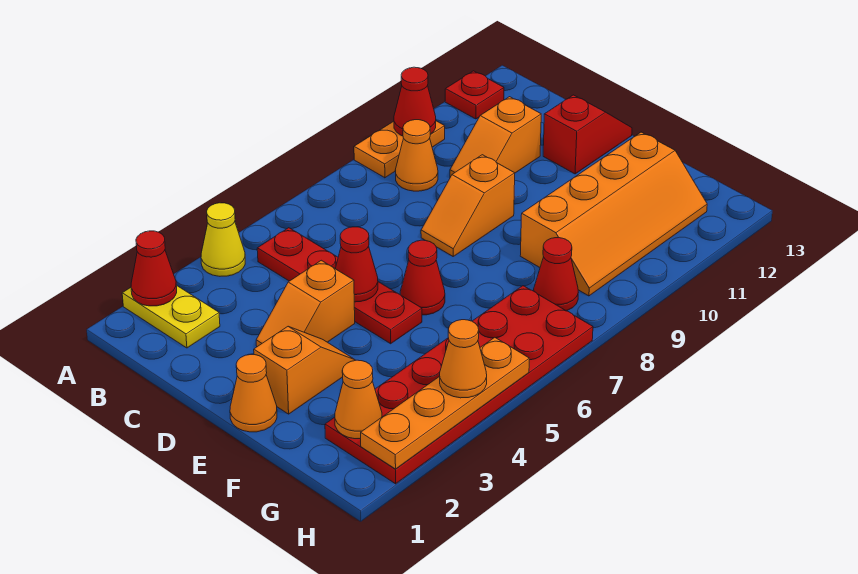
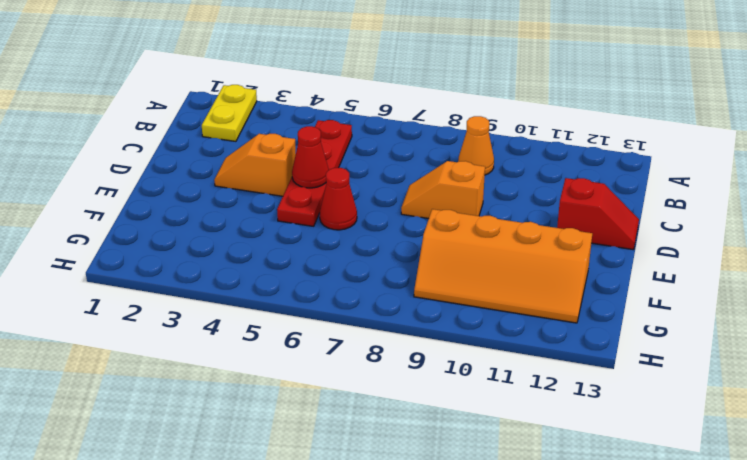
none -> yellow cone A4 level 1
none -> orange plate A9:A10 level 1
none -> red plate A12 level 1

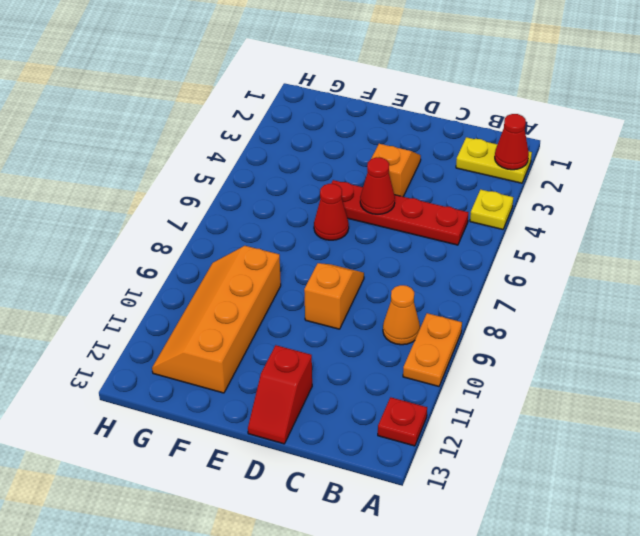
yellow plate A4 level 1 -> yellow cone A4 level 1
none -> orange slope C10:C11 level 1 top 11
none -> orange cone E1 level 1
none -> orange slope E2:E3 level 1 top 2

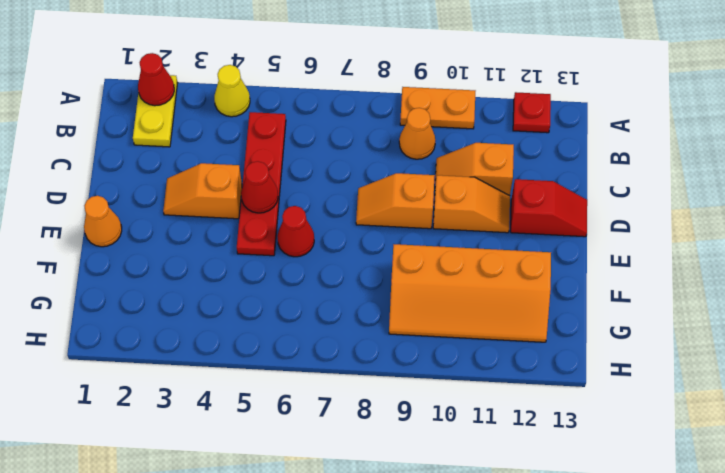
orange slope D10:D11 level 1 top 10 -> orange slope E2:E3 level 1 top 2
none -> red plate G2:H7 level 1
none -> red cone G8 level 1
none -> red cone A10 level 2

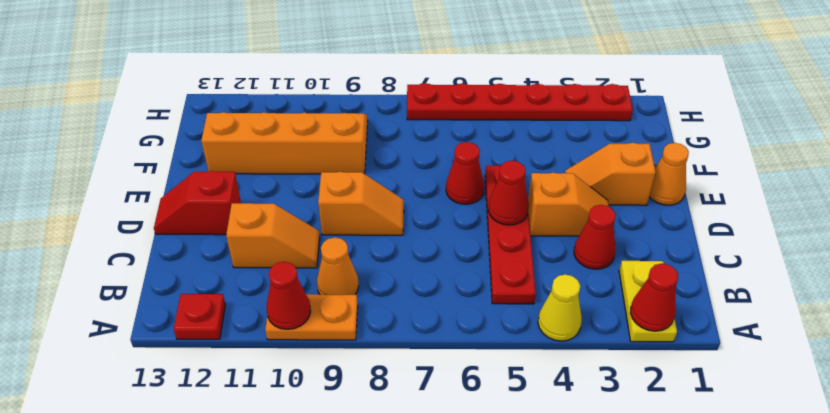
red cone C3 level 1 -> red cone G8 level 1
red plate H2:H7 level 1 -> red plate G2:H7 level 1
none -> orange cone G2 level 2
none -> orange plate H2:H5 level 2
none -> orange cone H4 level 3

